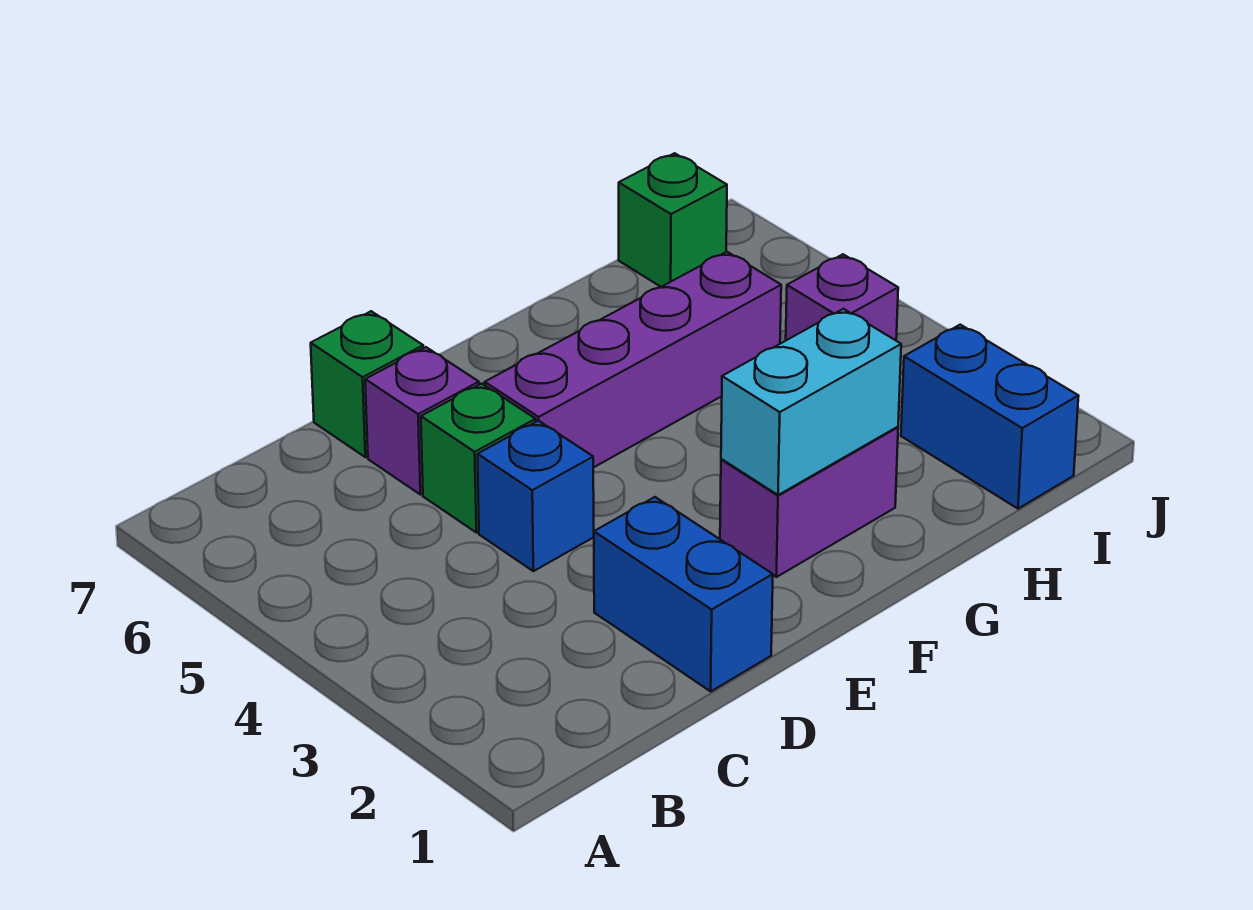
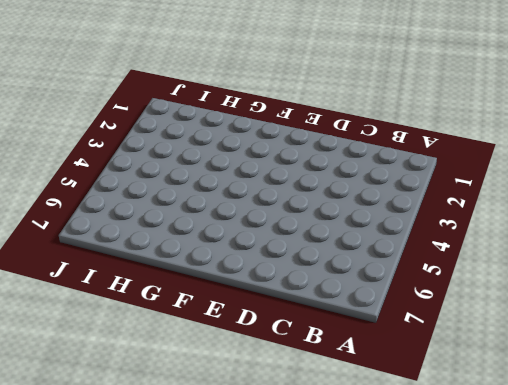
none -> blue brick D1:D2 level 1
none -> blue brick D4 level 1

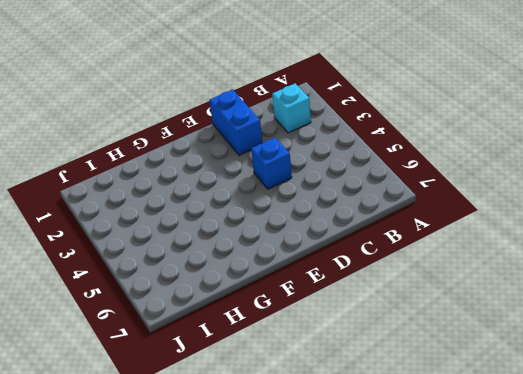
cyan brick B2 level 1 -> none
none -> green brick D5 level 1
none -> purple brick D6 level 1

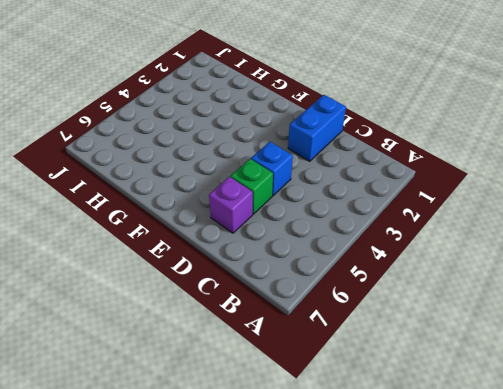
none -> green brick D7 level 1
none -> purple brick E5:H5 level 1

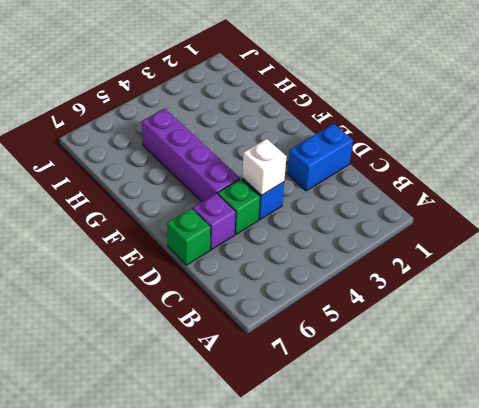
white brick D4 level 2 -> none
none -> purple brick F2:G2 level 1
none -> blue brick I1:I2 level 1

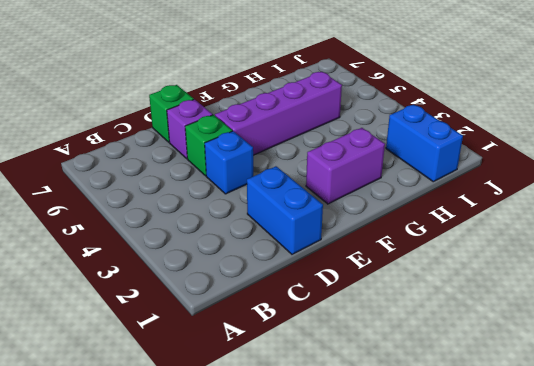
none -> purple brick I4 level 1
none -> green brick I7 level 1

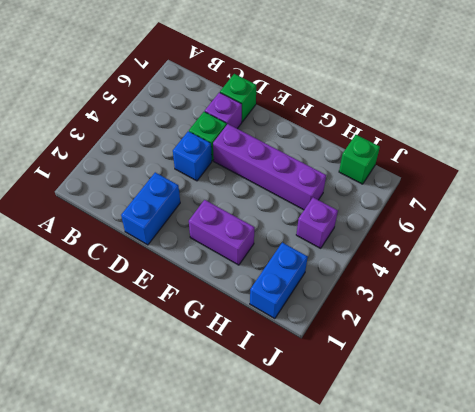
none -> cyan brick F2:G2 level 2

